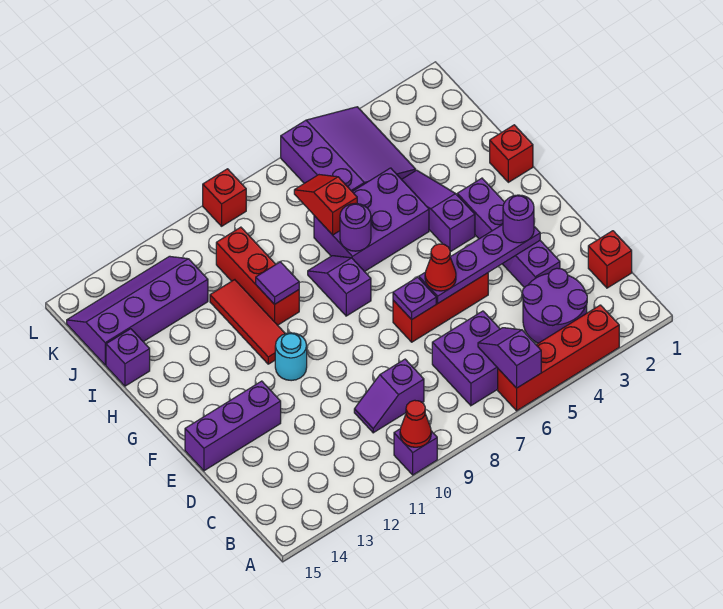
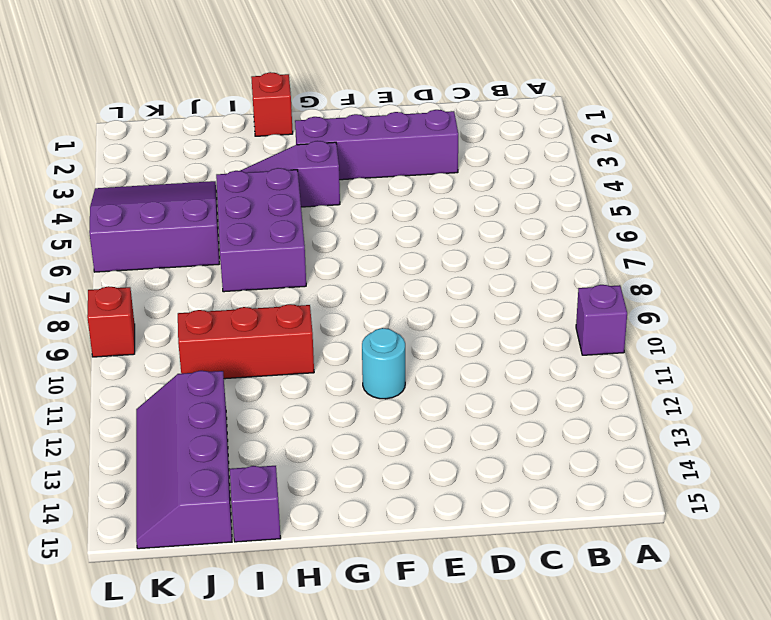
none -> red brick A3:A6 level 1
none -> purple round brick B3:C4 level 1
none -> purple brick B6:C7 level 1

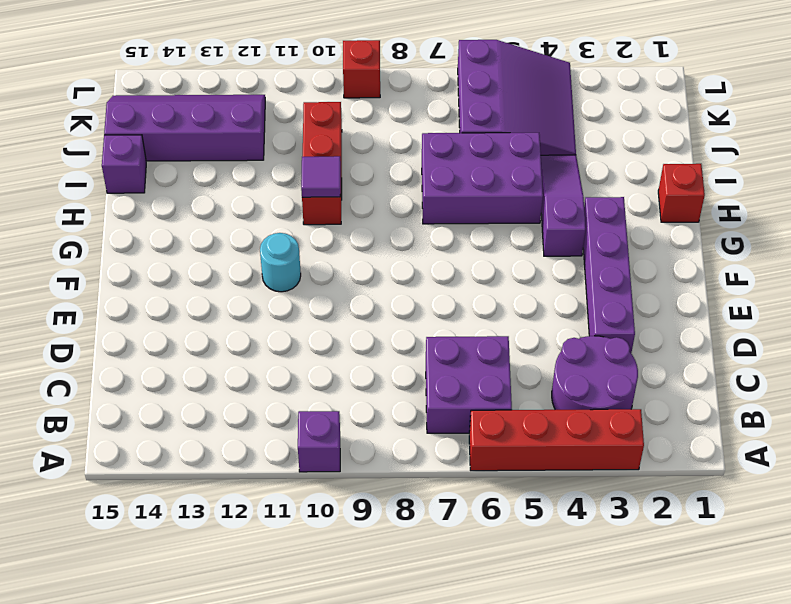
none -> red brick C1 level 1
none -> purple slope C9:C10 level 1 top 9
none -> red brick E5:E7 level 1

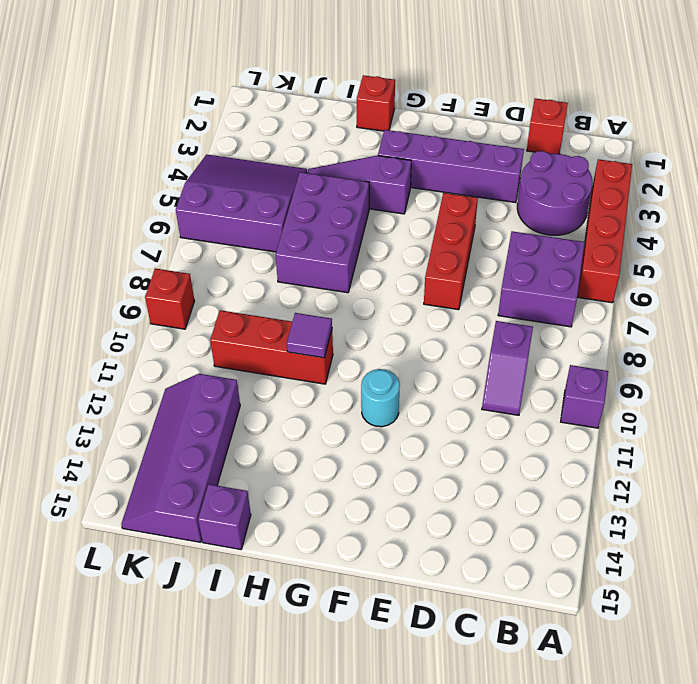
none -> purple brick E13:E15 level 1
none -> purple slope G8:H8 level 1 top G
none -> red tile G11:I11 level 1

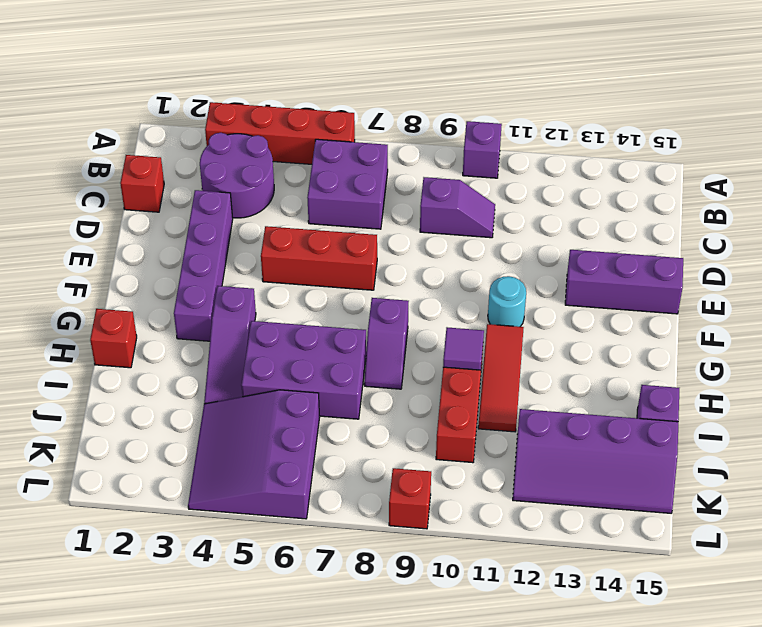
none -> purple slope A6:B6 level 2 top A
none -> red cone A10 level 2
none -> purple plate E3:E6 level 2

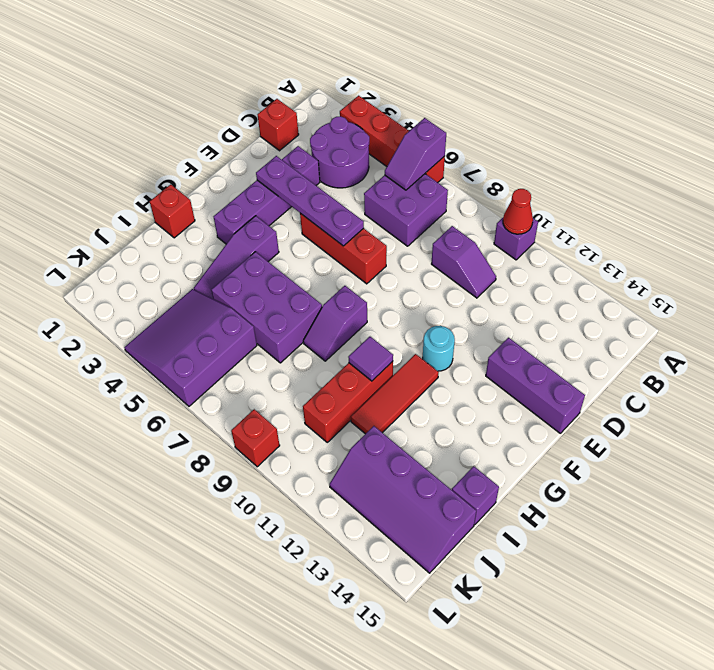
none -> purple plate E7 level 2
none -> purple round brick H7 level 2
none -> red slope I7:J7 level 2 top I

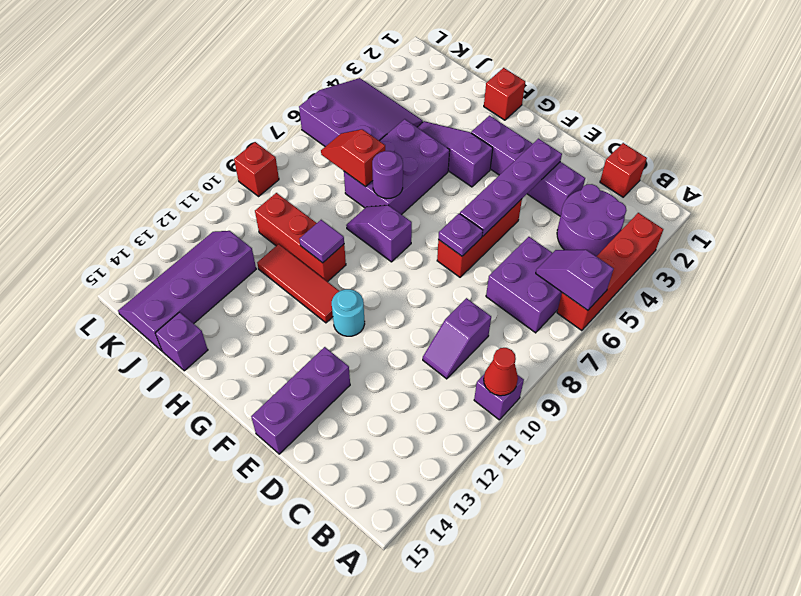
none -> purple round brick E3 level 3
none -> red cone E6 level 3

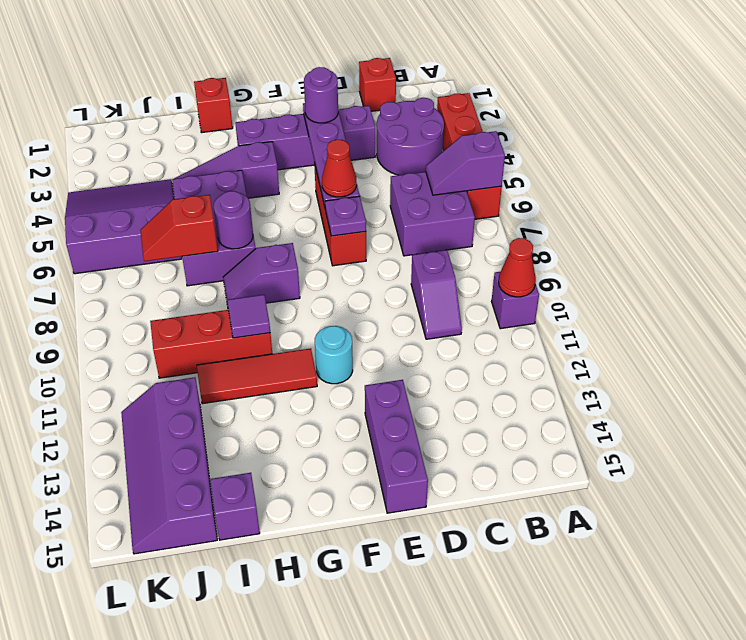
none -> red brick L9 level 1

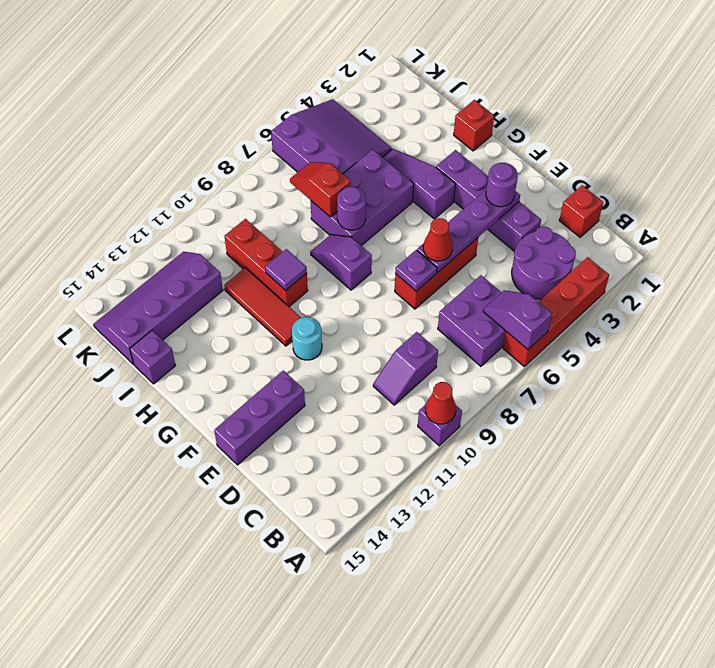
none -> red brick L9 level 1

